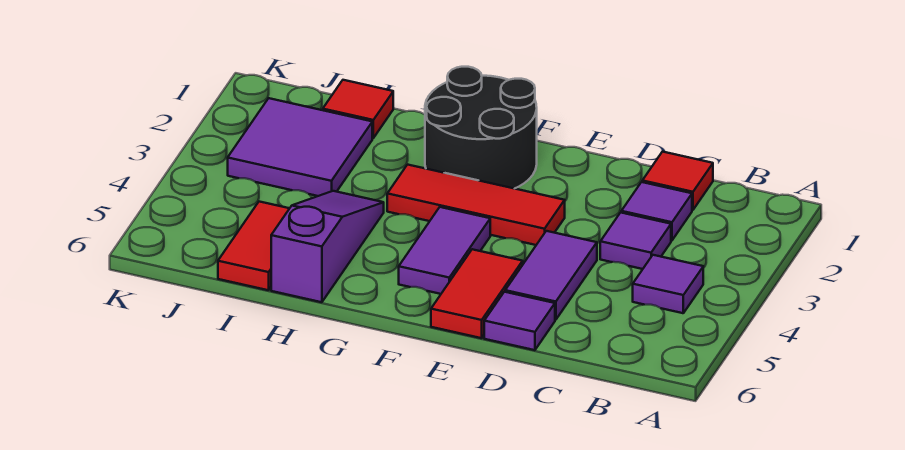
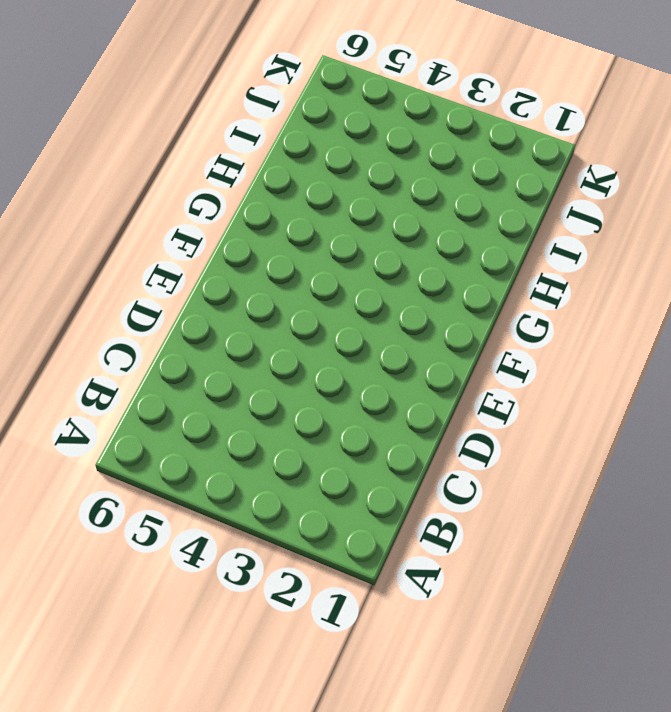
none -> purple tile B4 level 1
none -> red tile C1 level 1
none -> purple tile C2 level 1

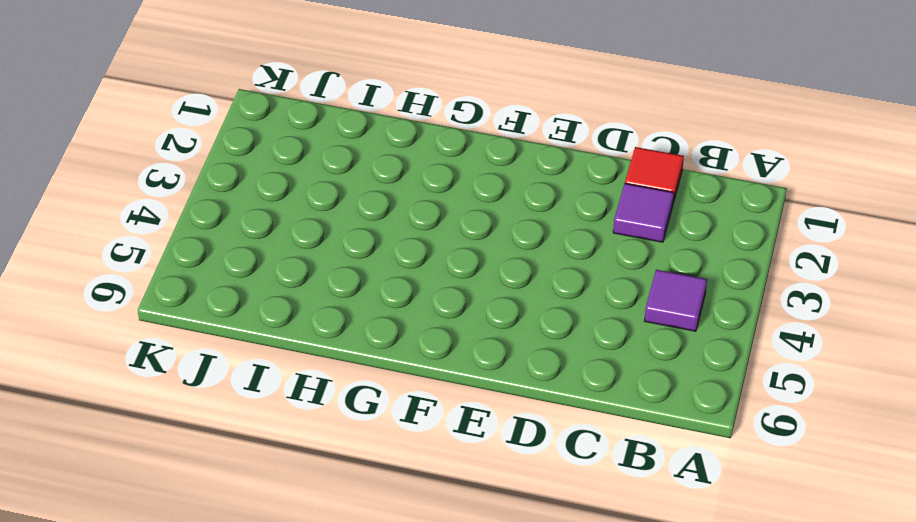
none -> purple tile C3 level 1
none -> purple tile D4:D5 level 1
none -> purple tile D6 level 1

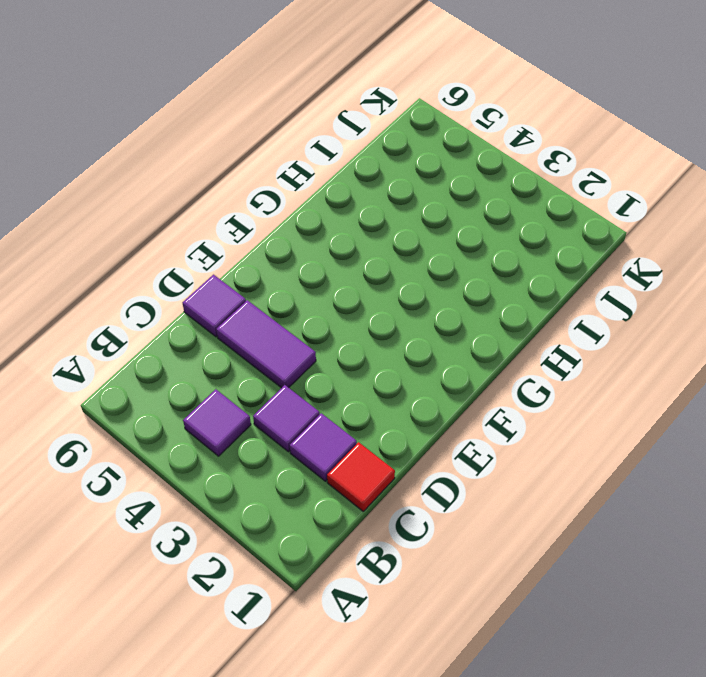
none -> red tile E3:G3 level 1
none -> red tile E5:E6 level 1
none -> black round brick F1:G2 level 1

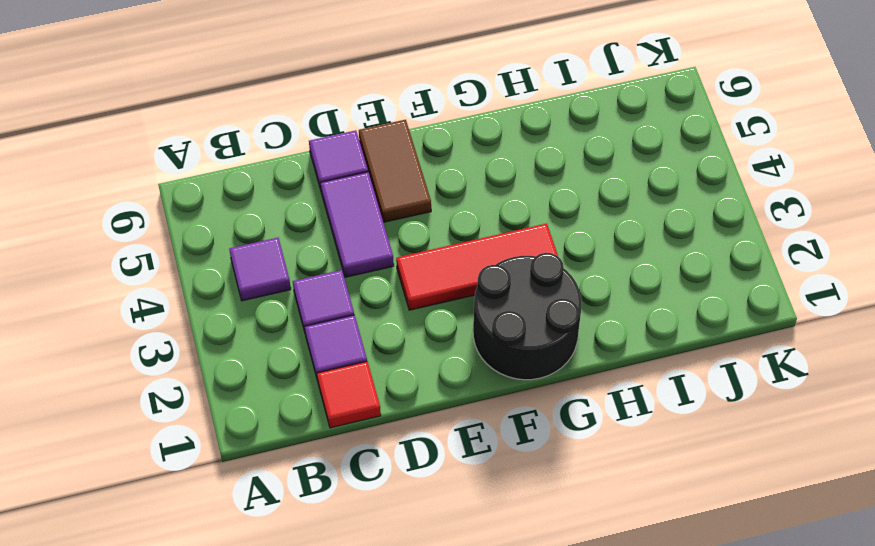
brown tile E5:E6 level 1 -> red tile E5:E6 level 1
none -> purple tile F4:F5 level 1
none -> purple slope H4:H6 level 1 top 6
none -> red tile I1 level 1

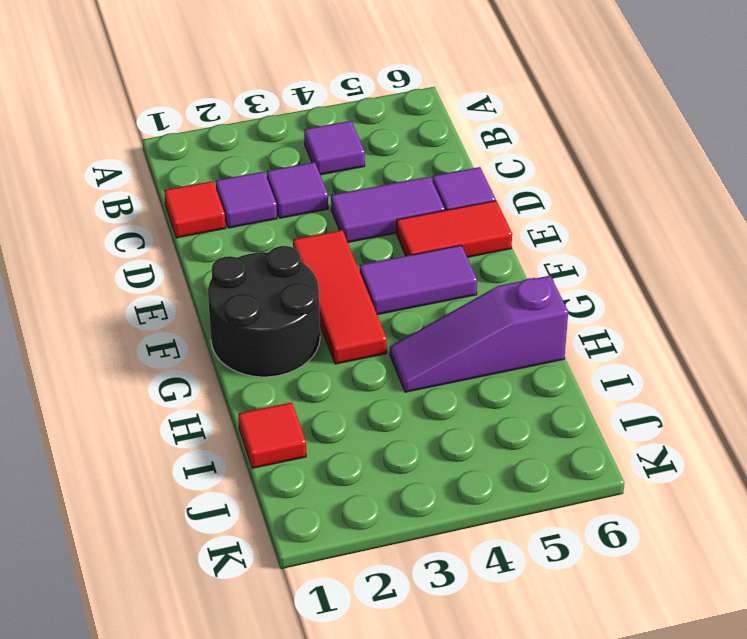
none -> purple tile I2:J3 level 1
none -> red tile I5:I6 level 1

